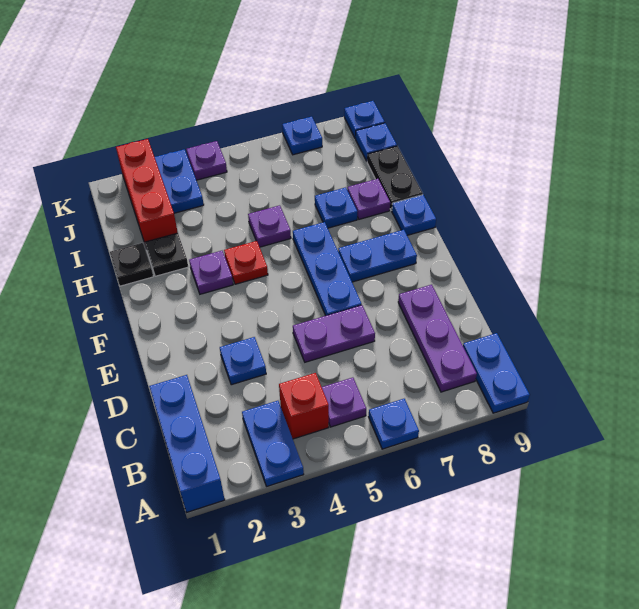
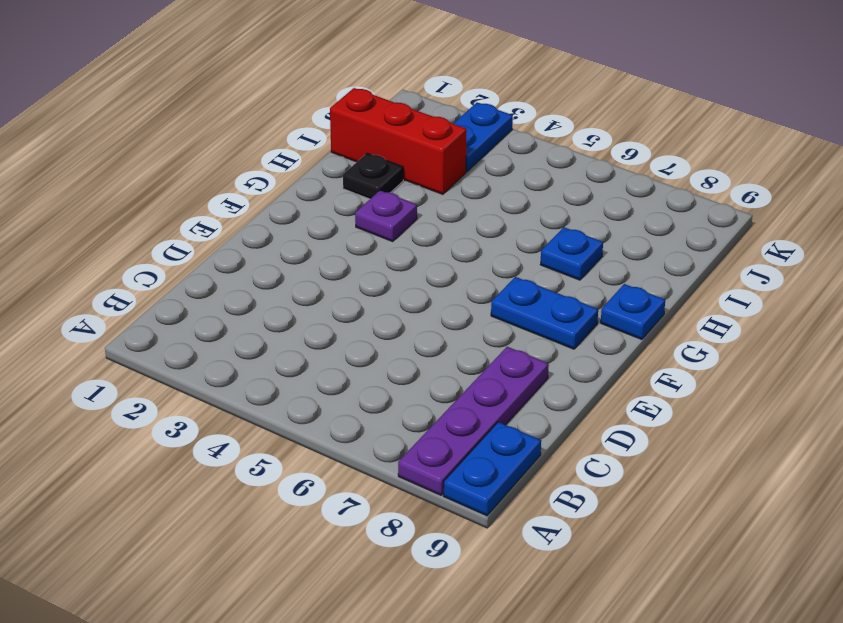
purple plate A8:D8 level 1 -> purple plate B8:D8 level 1
red brick I1:I3 level 1 -> red brick I2:K2 level 1
none -> blue brick A1:C1 level 1
none -> blue plate A3:B3 level 1
none -> blue plate A6 level 1

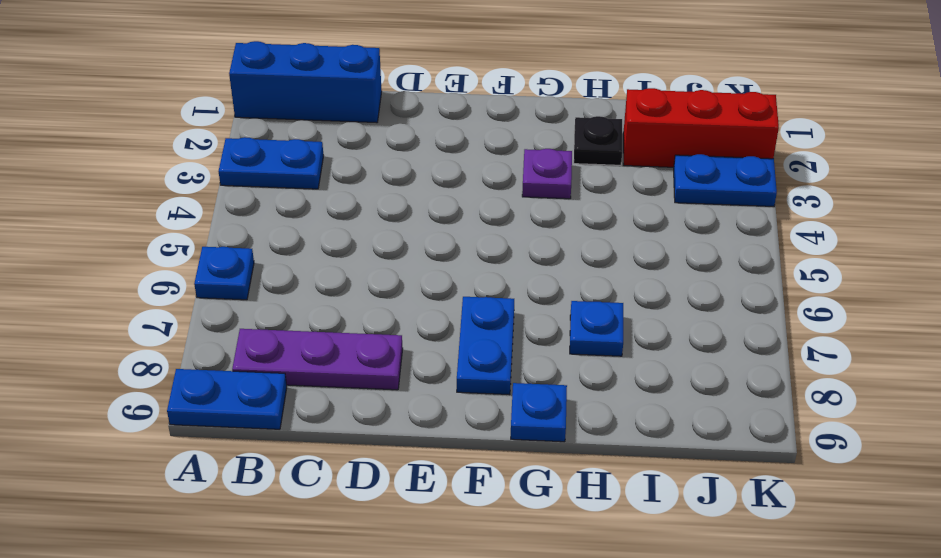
none -> red brick B4 level 1
none -> purple plate B5 level 1
none -> blue plate D3 level 1

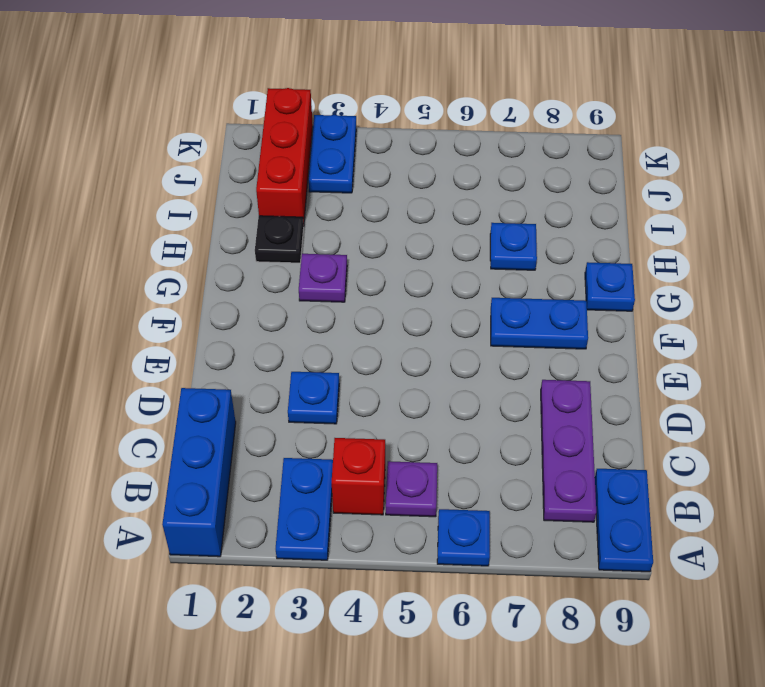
none -> purple plate D5:D6 level 1
none -> blue plate E6:G6 level 1
none -> red plate G4 level 1

